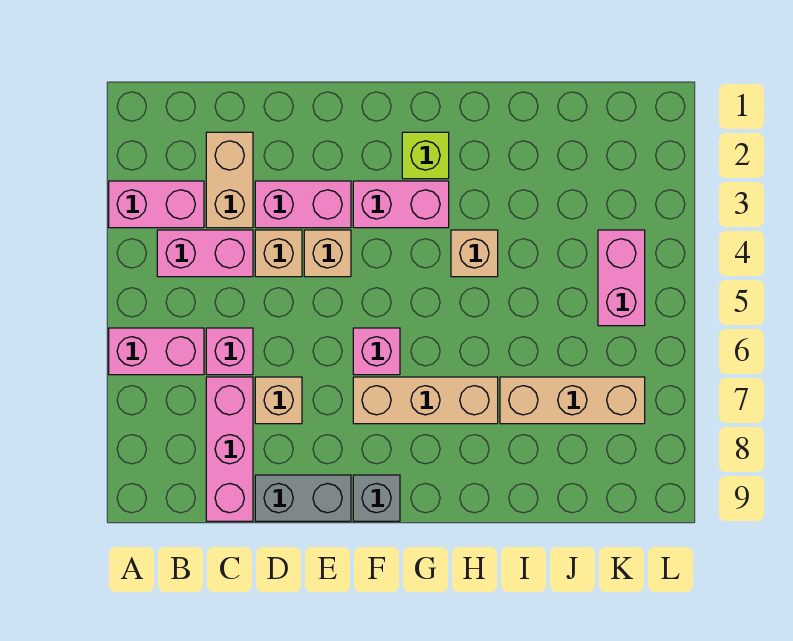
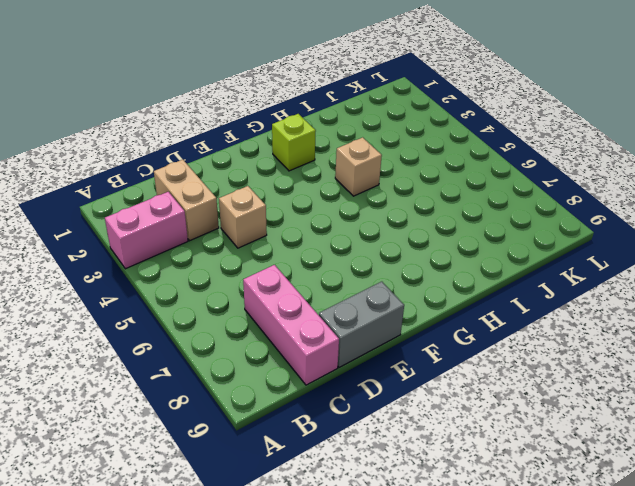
none -> pink brick A6:B6 level 1
none -> pink brick B4:C4 level 1
none -> pink brick C6 level 1

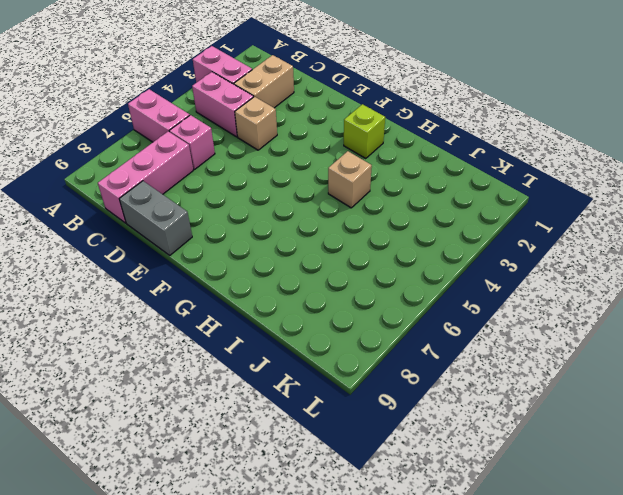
none -> pink brick D3:E3 level 1
none -> tan brick D7 level 1
none -> tan brick E4 level 1

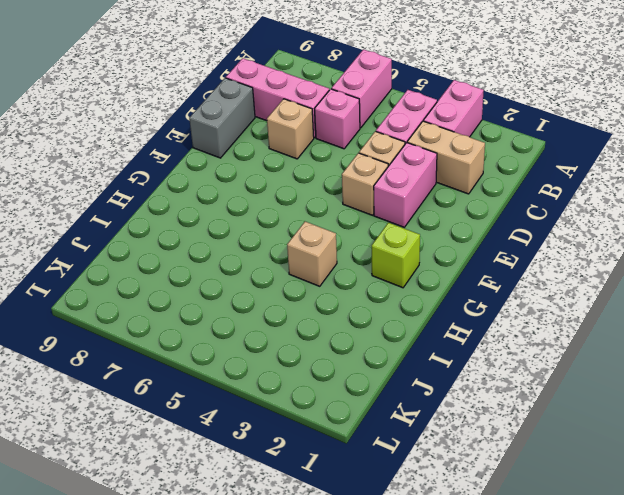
none -> pink brick F3:G3 level 1
none -> pink brick F6 level 1
none -> tan brick F7:H7 level 1

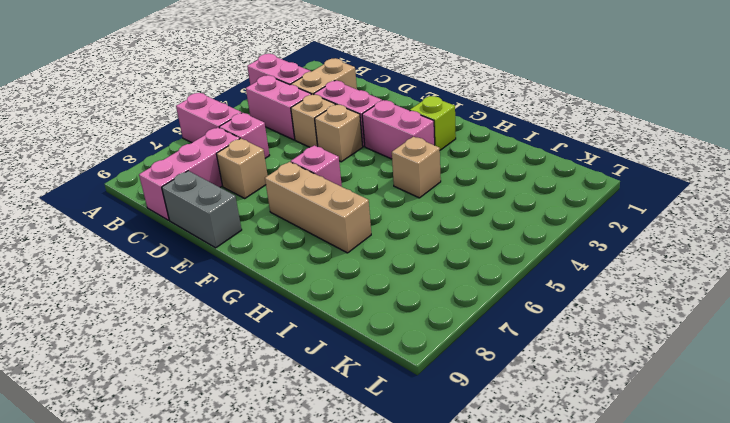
none -> grey brick F9 level 1
none -> tan brick I7:K7 level 1
none -> pink brick K4:K5 level 1

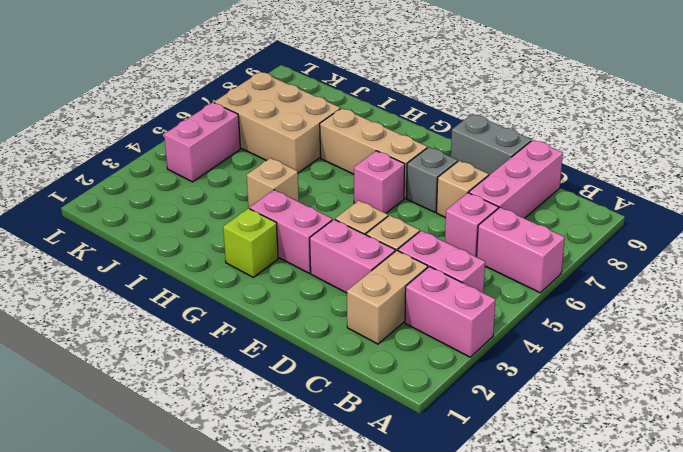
grey brick E7 level 1 -> grey brick F9 level 1
tan brick I6:K7 level 1 -> tan brick I7:K7 level 1

